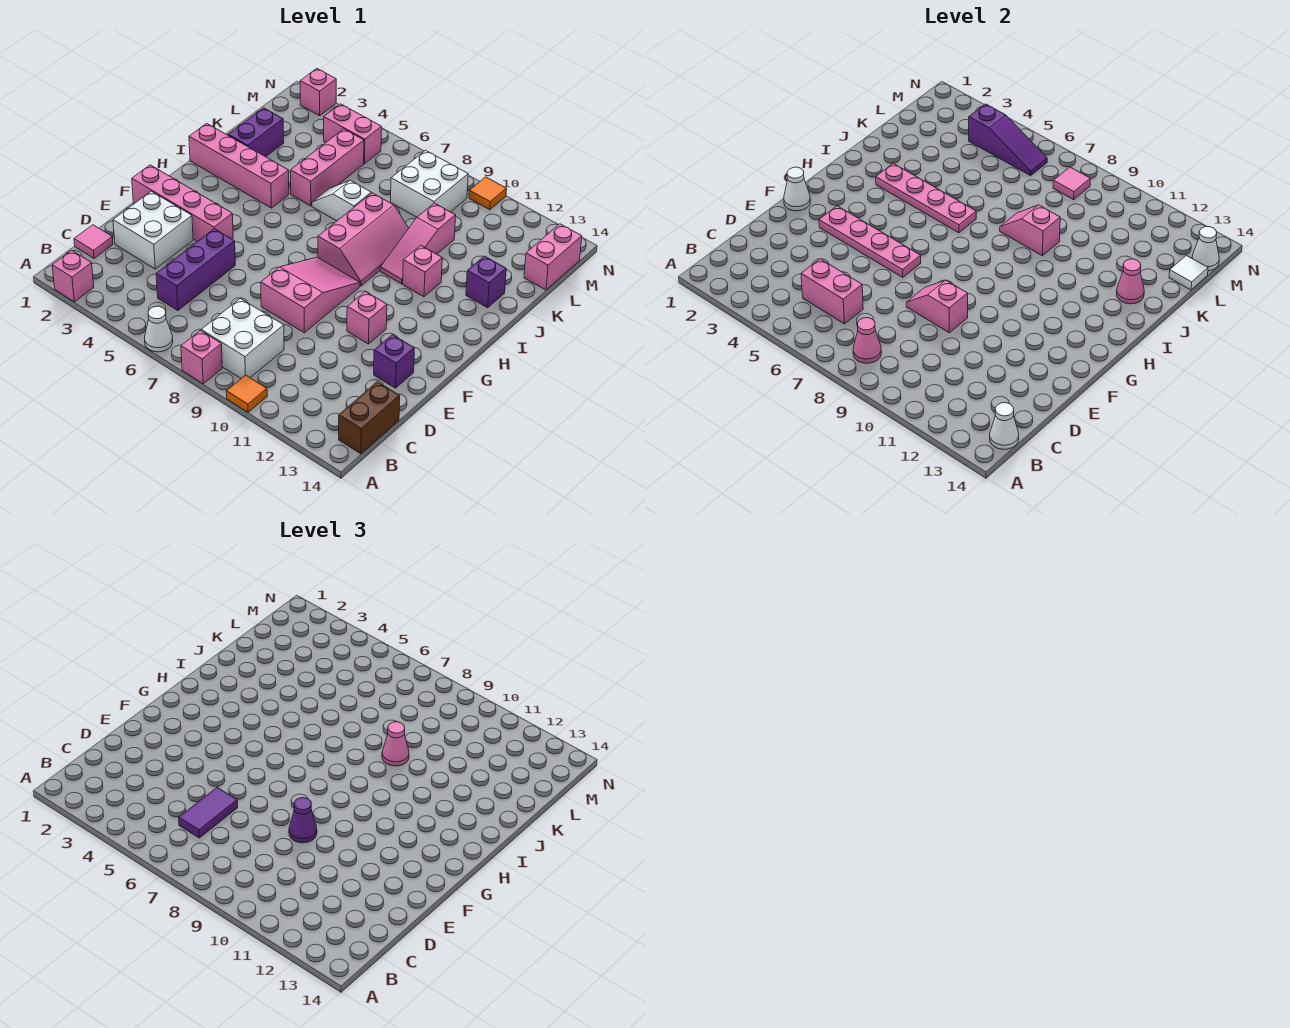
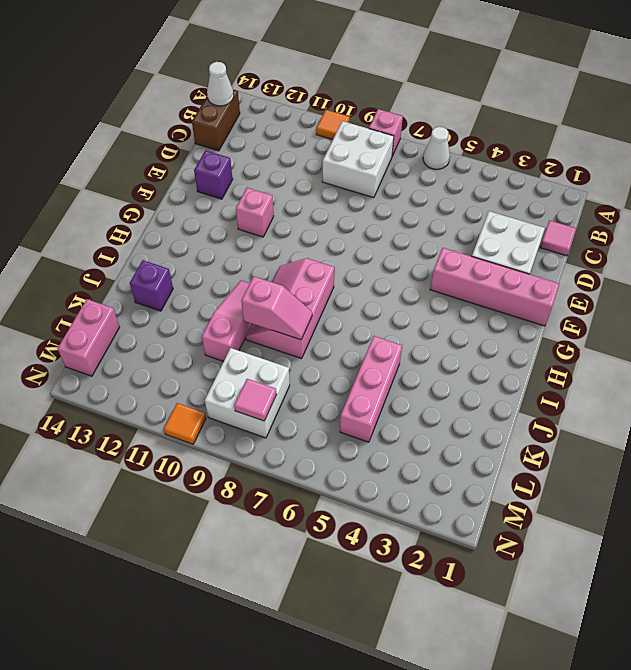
none -> pink brick A2 level 1
none -> purple brick C5:E5 level 1
none -> pink slope E8:G9 level 1 top E
none -> pink brick I1:I4 level 1

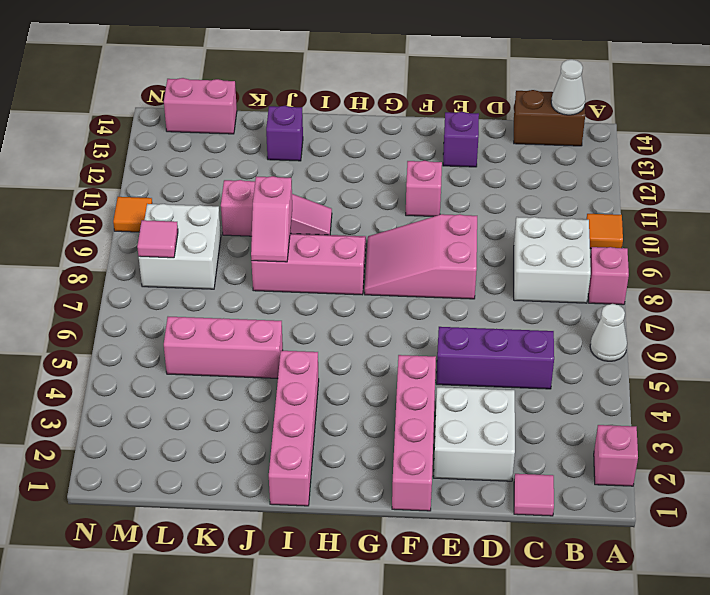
none -> pink brick I11 level 1
none -> purple brick J2:K2 level 1
none -> white slope J6:J7 level 1 top 7
none -> pink brick M4:M5 level 1

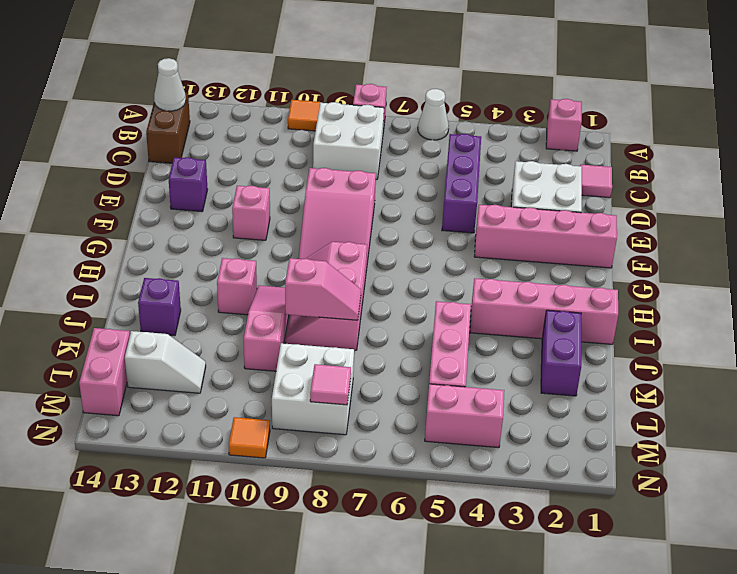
white slope L12:L13 level 1 top 13 -> white slope J6:J7 level 1 top 7
none -> pink brick N2 level 1
none -> pink cone B8 level 2
none -> pink brick C5:C6 level 2
none -> pink slope E8:E9 level 2 top 9

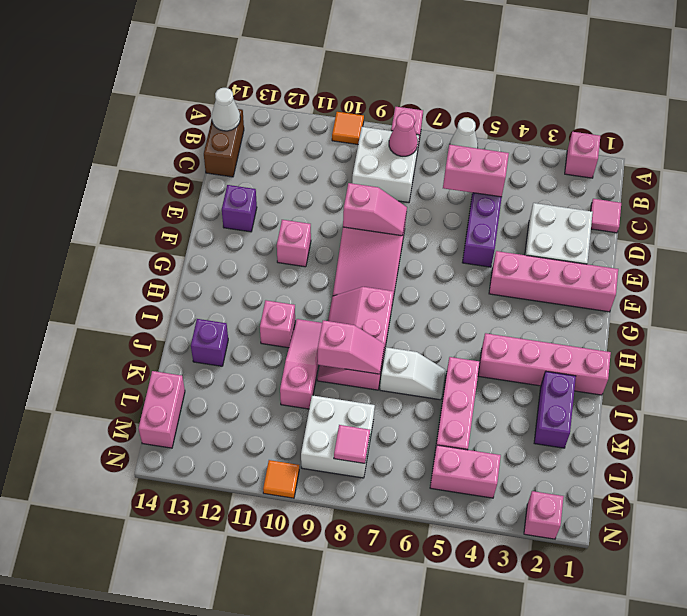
none -> white cone F1 level 2
none -> pink plate F3:F6 level 2
none -> pink plate I3:I6 level 2
none -> pink cone J13 level 2

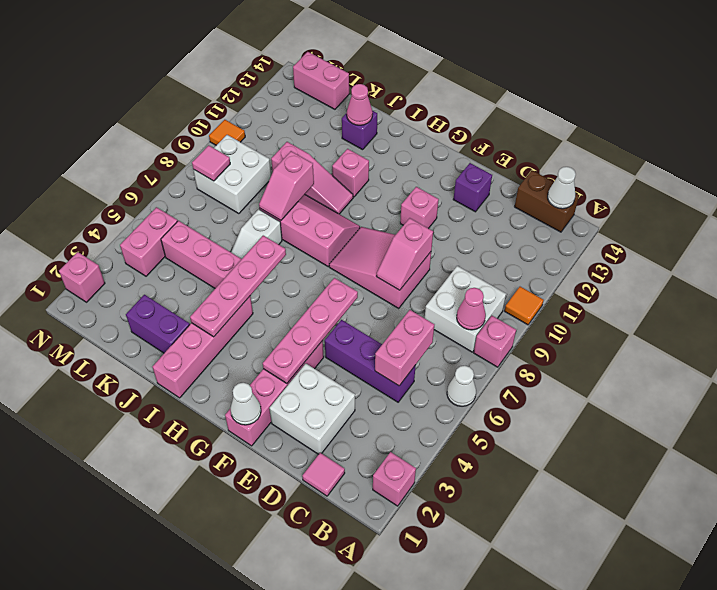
none -> white tile L14 level 2
none -> purple slope M4:M6 level 2 top 4
none -> white cone M14 level 2
none -> purple tile C6:D6 level 3

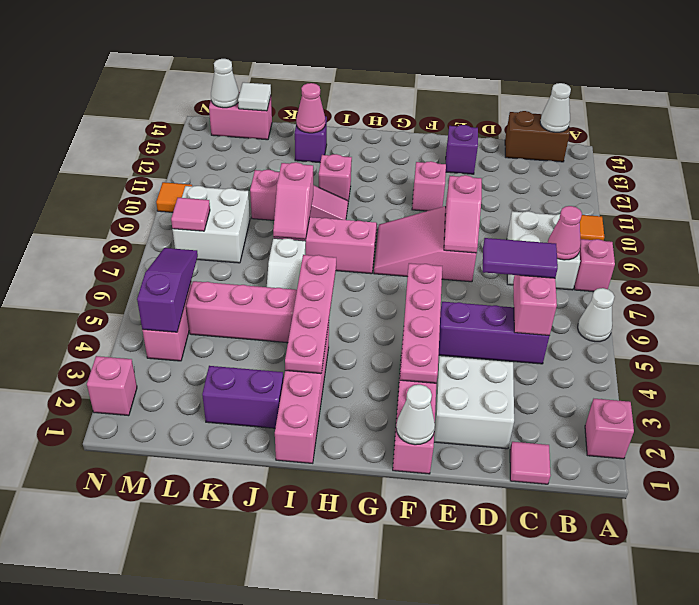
none -> purple cone E9 level 3
none -> pink cone J9 level 3

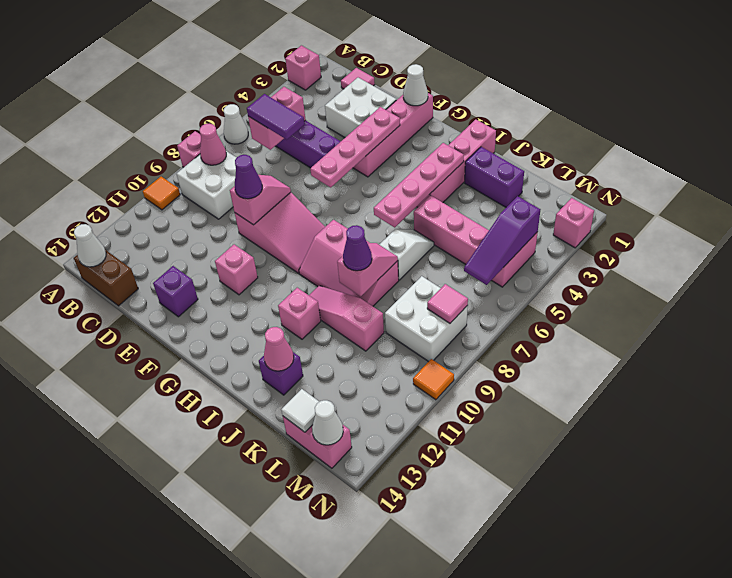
purple cone J9 level 3 -> pink cone J9 level 3

